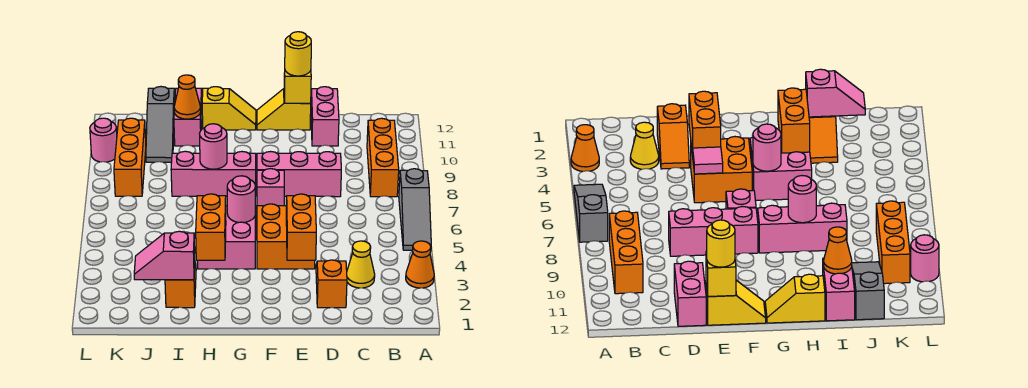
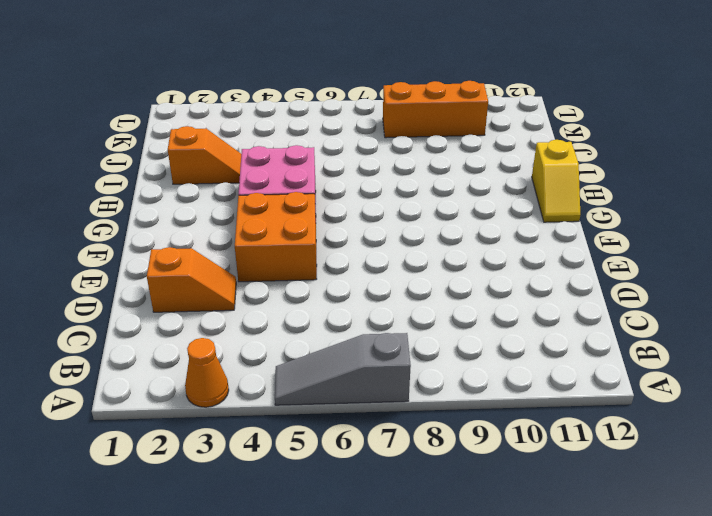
none -> orange brick B8:B10 level 1
none -> yellow cone C3 level 1
none -> pink brick D8:F8 level 1

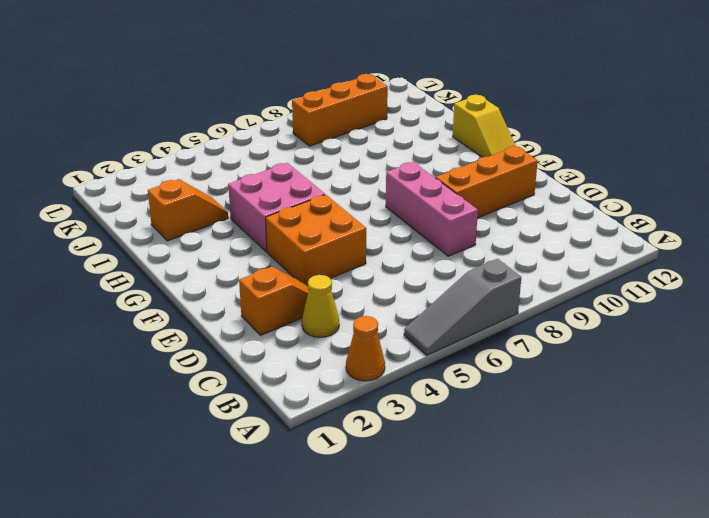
orange brick E9:E11 level 1 -> orange brick B8:B10 level 1
none -> pink brick D11:D12 level 1
none -> yellow slope E12:F12 level 1 top E
none -> pink brick F7 level 1

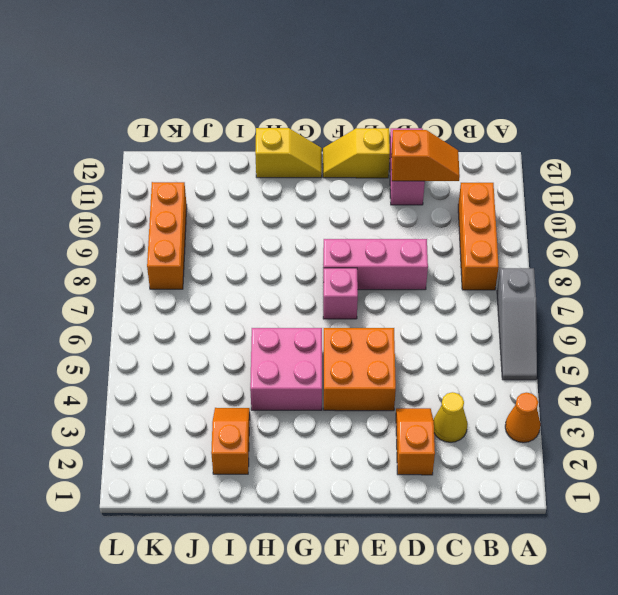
orange slope C11:D11 level 2 top D -> none
none -> pink brick G8:I8 level 1
none -> pink brick I11:I12 level 1
none -> grey slope J10:J12 level 1 top 12

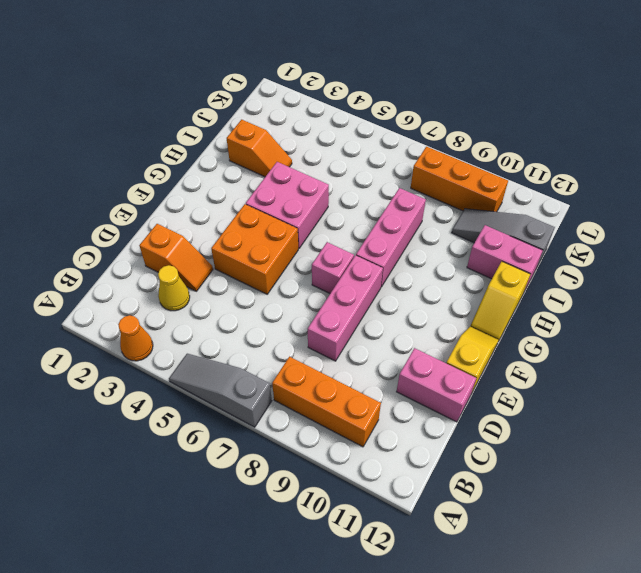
none -> pink round brick L10 level 1
none -> orange brick E3:E4 level 2
none -> pink tile E5 level 2

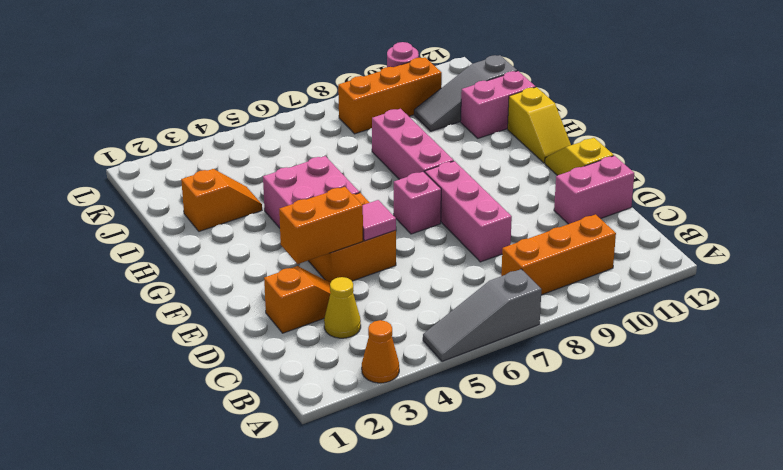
none -> yellow brick E12 level 2
none -> pink round brick G5 level 2
none -> orange brick H3:H4 level 2

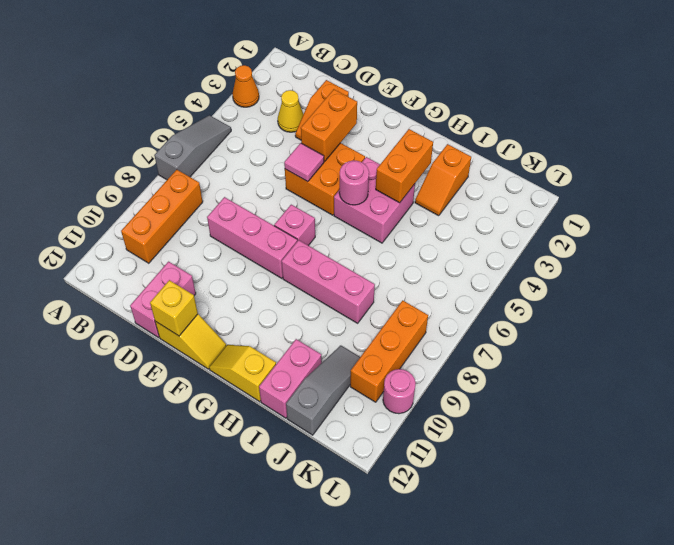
none -> pink round brick H8 level 2
none -> pink slope I2:J2 level 2 top I
none -> orange cone I11 level 2

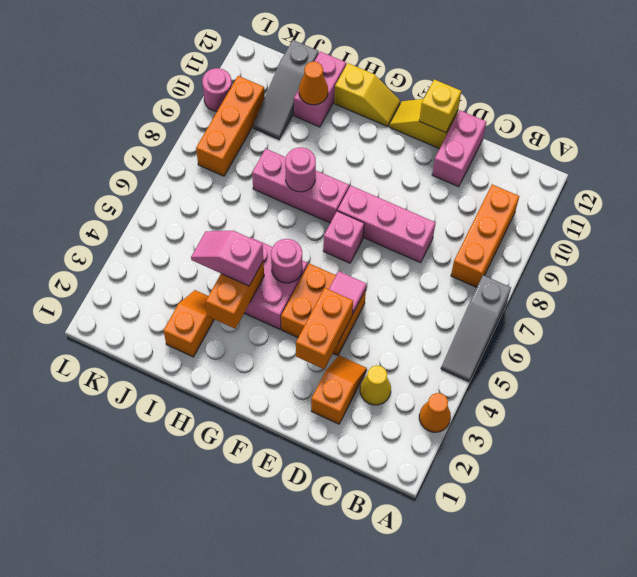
pink slope H4:I4 level 3 top H -> pink slope I2:J2 level 2 top I
none -> yellow round brick E12 level 3

